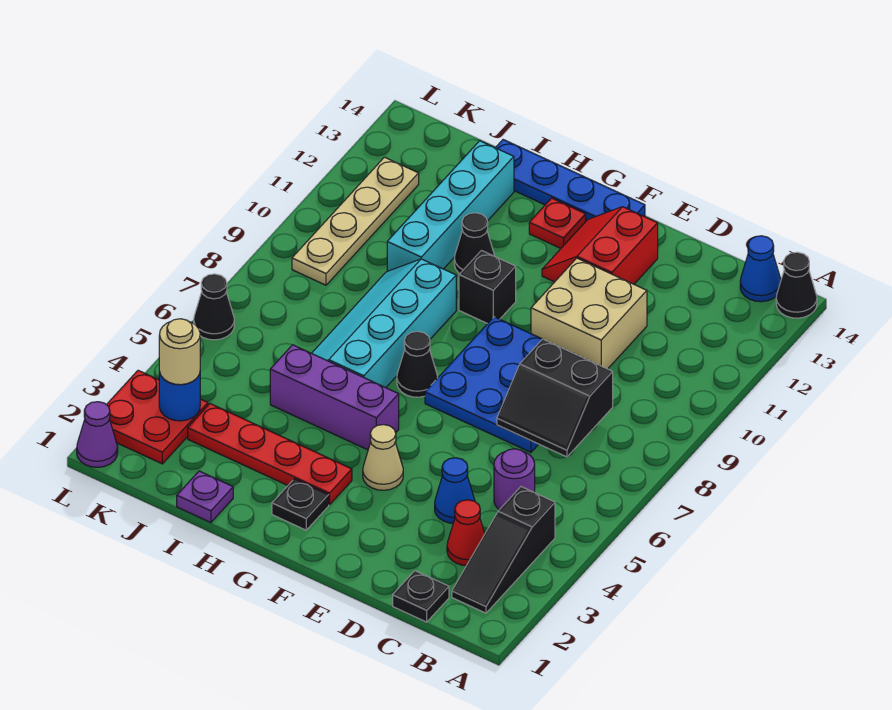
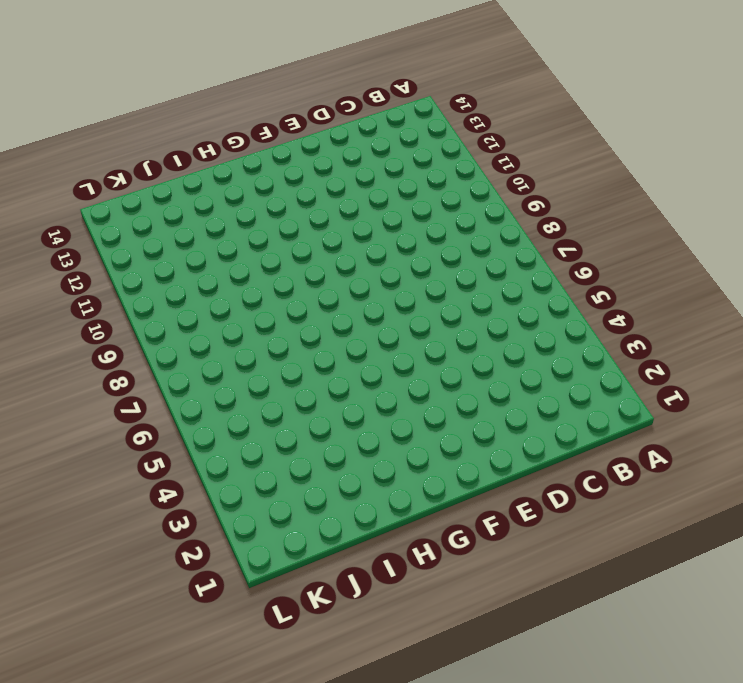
none -> black cone A14 level 1
none -> black slope B2:B4 level 1 top 4
none -> blue cone B14 level 1

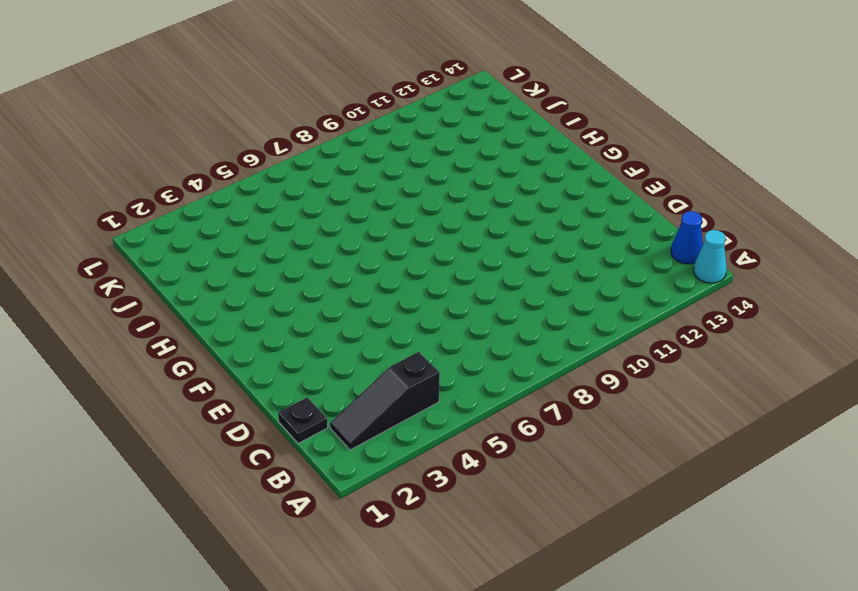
cyan cone A14 level 1 -> black cone A14 level 1
none -> red cone C3 level 1
none -> purple round brick C5 level 1
none -> blue cone D4 level 1

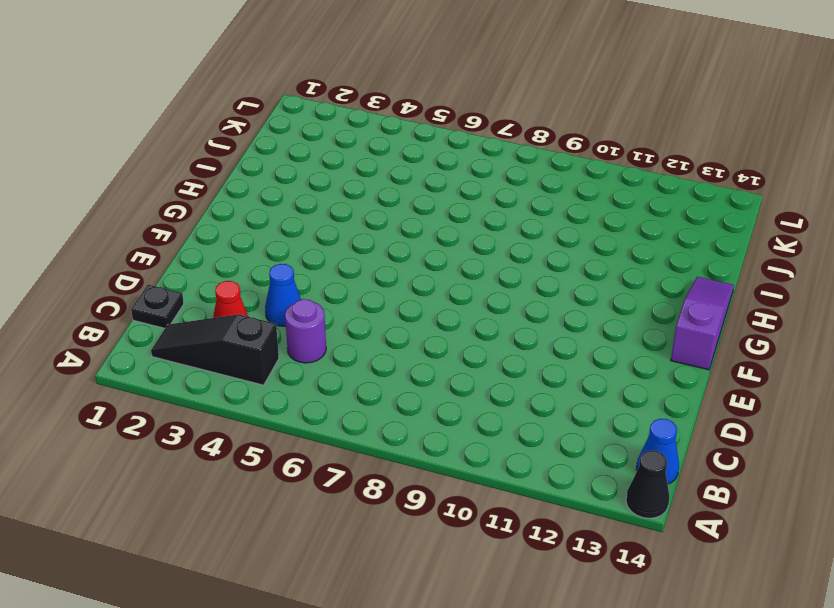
purple slope F14:H14 level 1 top F -> blue plate F14:I14 level 1
none -> blue plate D7:F9 level 1
none -> tan brick D10:E11 level 1
none -> red slope E12:F13 level 1 top E

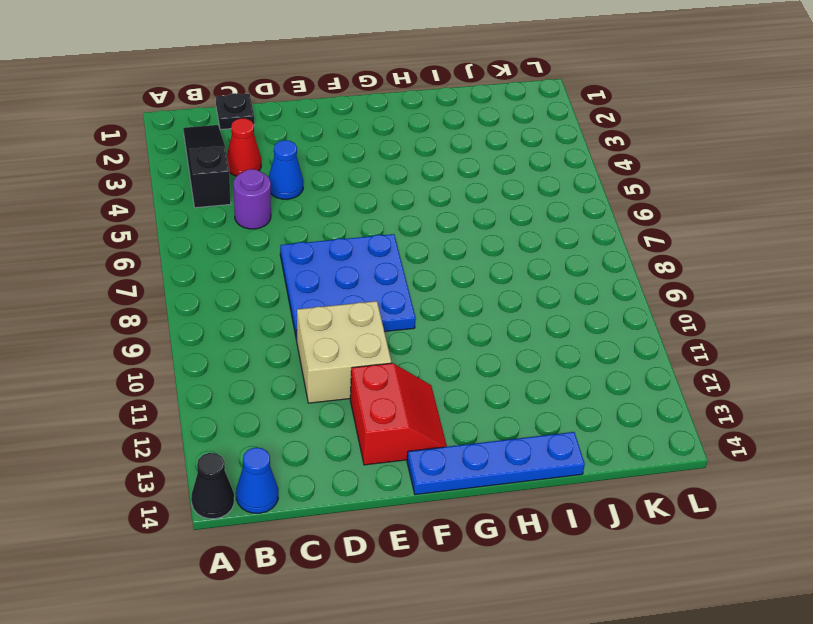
none -> tan cone F4 level 1
none -> black plate G2 level 1
none -> red plate G3:J3 level 1

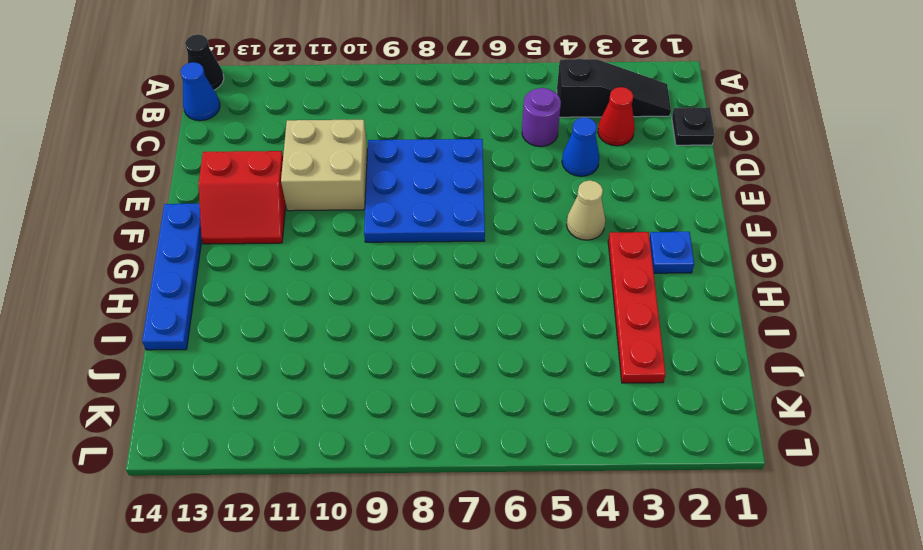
blue plate G2 level 1 -> black plate G2 level 1
none -> purple brick G5:I5 level 1
none -> black cone G7 level 1
none -> black brick G10 level 1

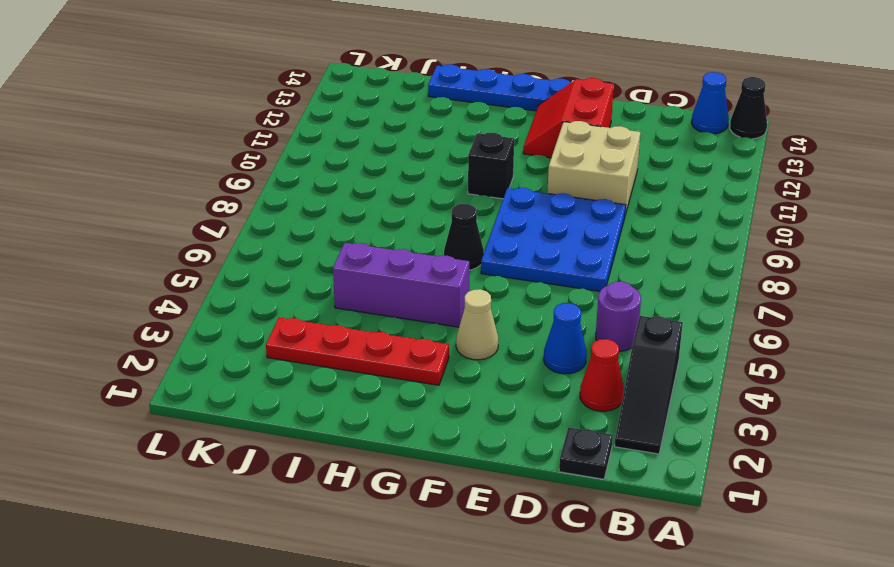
none -> black plate G2 level 1
none -> red plate G13 level 1
none -> cyan slope H6:I9 level 1 top H

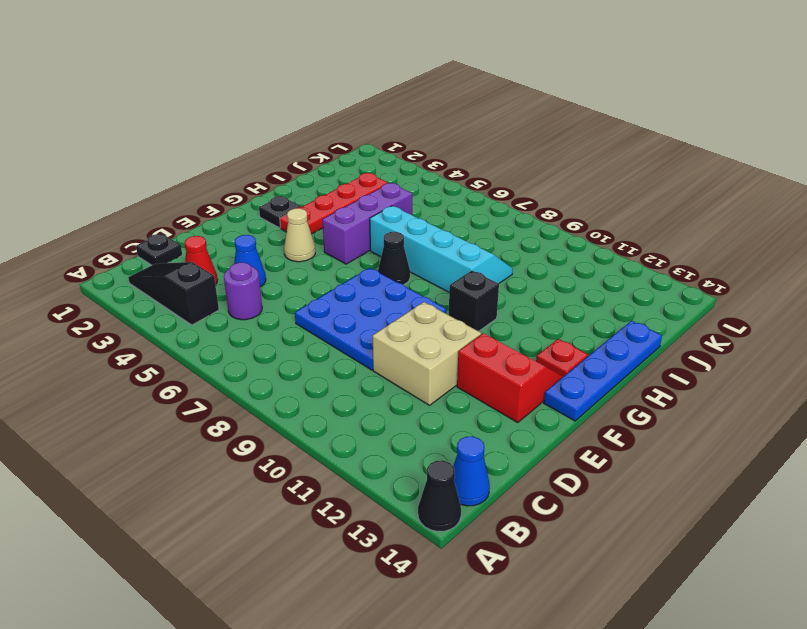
none -> black cone H11 level 1
none -> purple plate I1 level 1
none -> cyan brick I10:I13 level 1

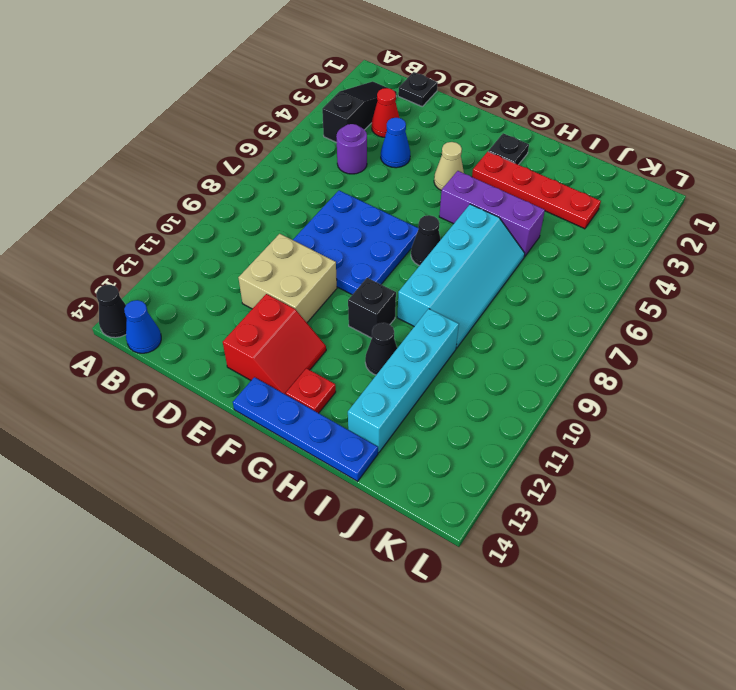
none -> purple plate I1 level 1
none -> red plate K2:L3 level 1
none -> tan plate K9:K12 level 1

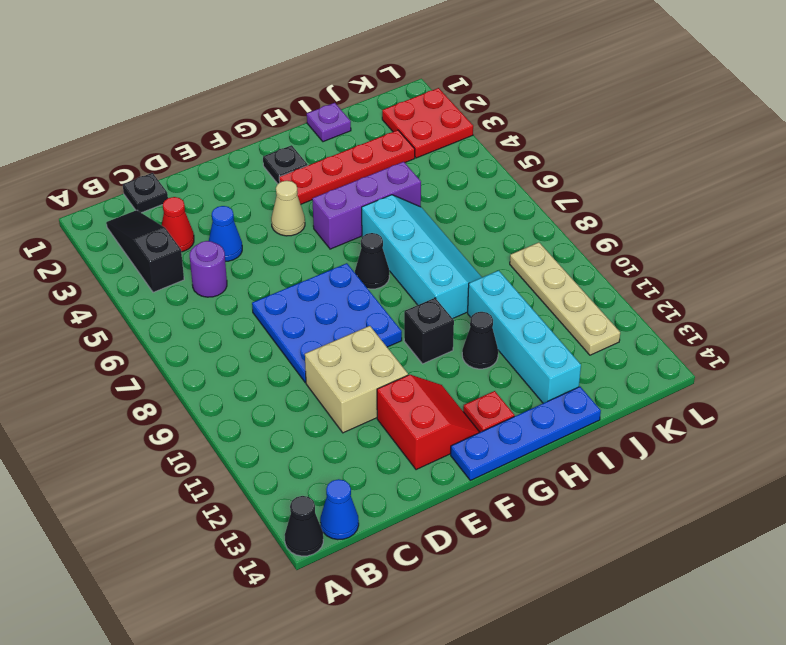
none -> purple cone L1 level 1
none -> black cone L6 level 1
none -> black slope C7:D8 level 2 top 8

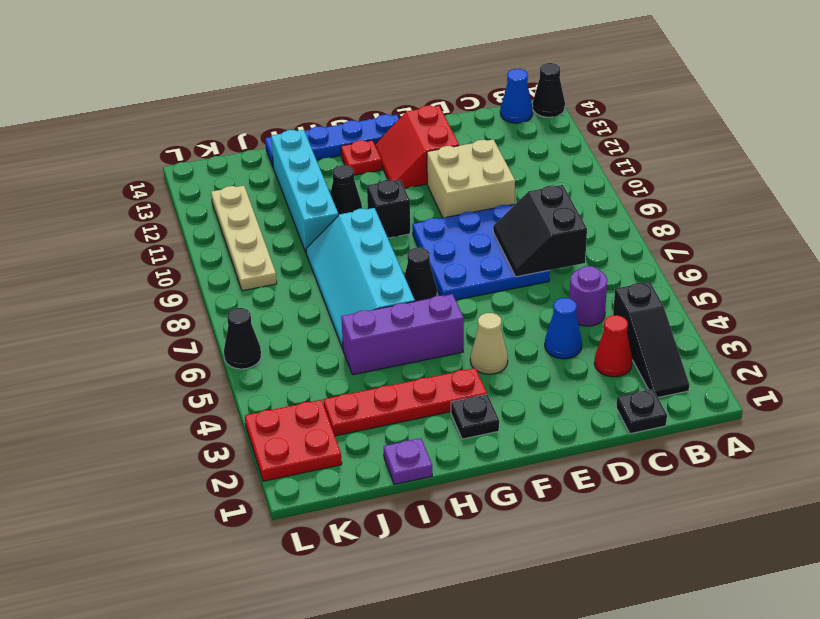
black slope C7:D8 level 2 top C -> black slope C7:D8 level 2 top 8
none -> purple cone L1 level 1
none -> blue round brick K3 level 2
none -> tan round brick K3 level 3

